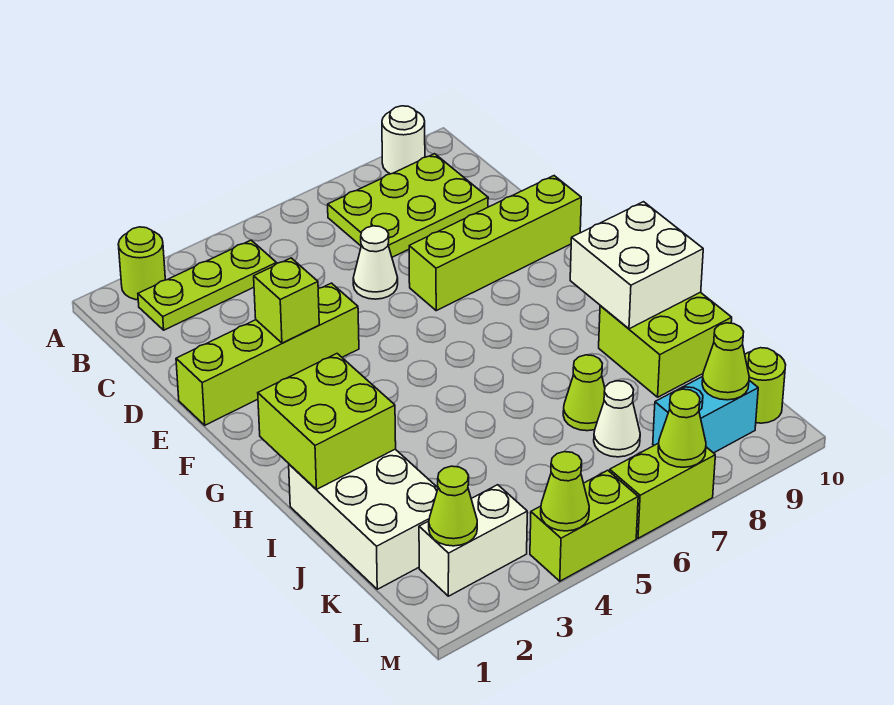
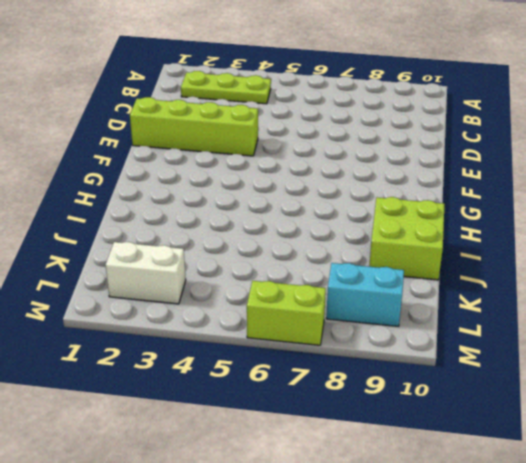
none -> lime round brick A2 level 1
none -> white round brick A9 level 1
none -> lime plate B7:C9 level 1

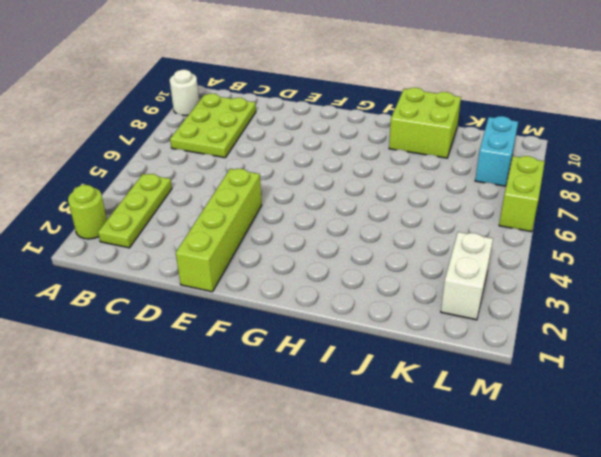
none -> white cone D6 level 1
none -> lime brick E7:E10 level 1
none -> white brick I1:K2 level 1

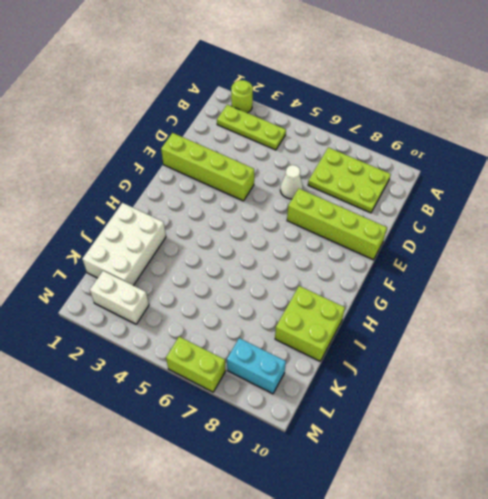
none -> white round brick A9 level 1
none -> lime cone J7 level 1
none -> white cone K7 level 1

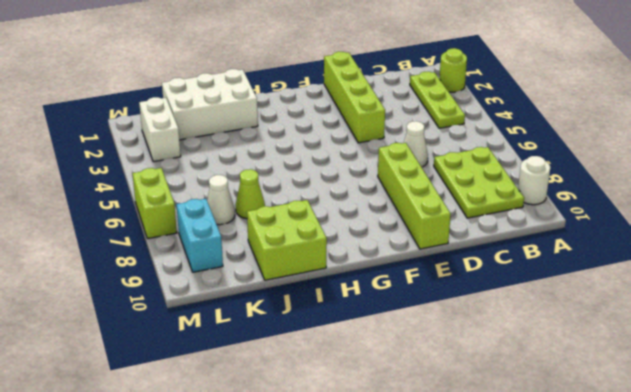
none -> lime round brick L10 level 1
none -> lime brick M4:M5 level 1
none -> lime brick E3 level 2

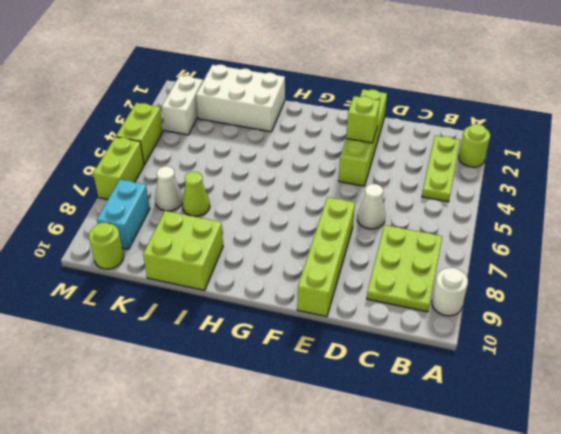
none -> lime brick H1:I2 level 2
none -> white brick H9:I10 level 2
none -> lime cone L2 level 2

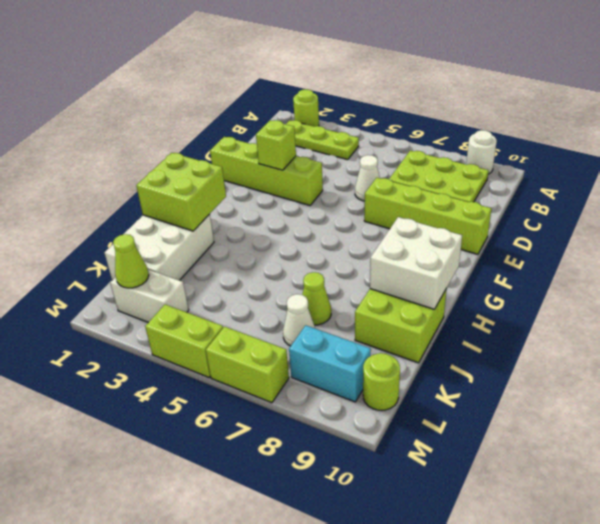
none -> lime cone L9 level 2
none -> lime cone M4 level 2
none -> lime cone M7 level 2

